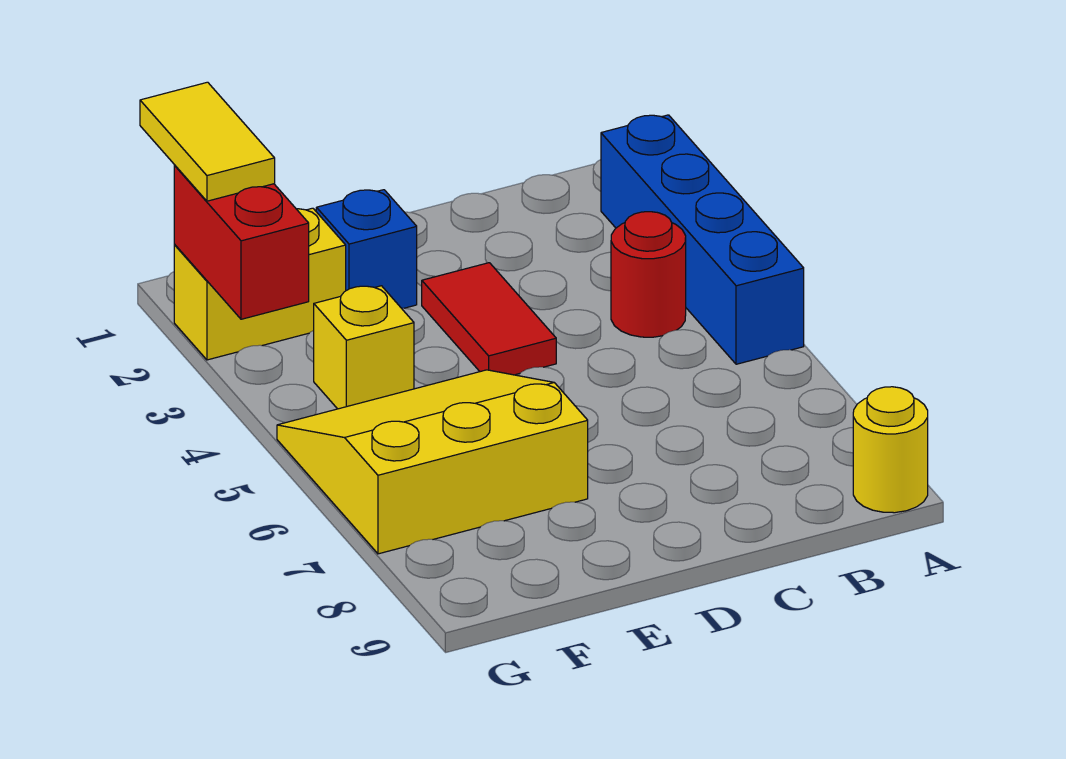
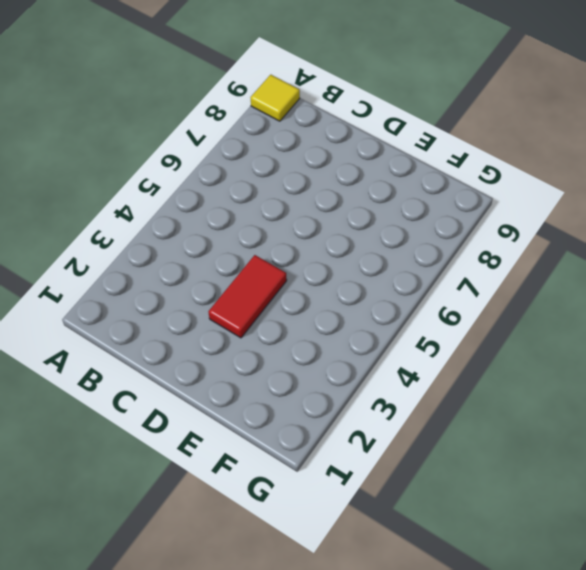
yellow tile A9 level 1 -> yellow round brick A9 level 1
none -> blue brick A2:A5 level 1
none -> red round brick B4 level 1

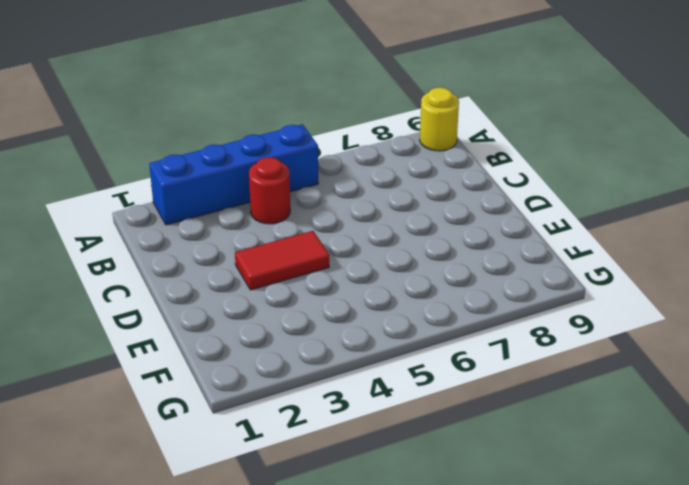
none -> blue brick E2 level 1
none -> yellow slope E5:G7 level 1 top 7

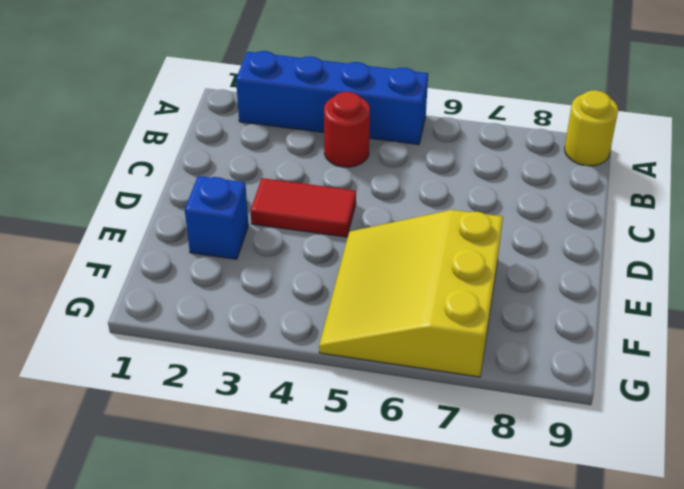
none -> yellow brick F2:G2 level 1
none -> yellow brick F4 level 1

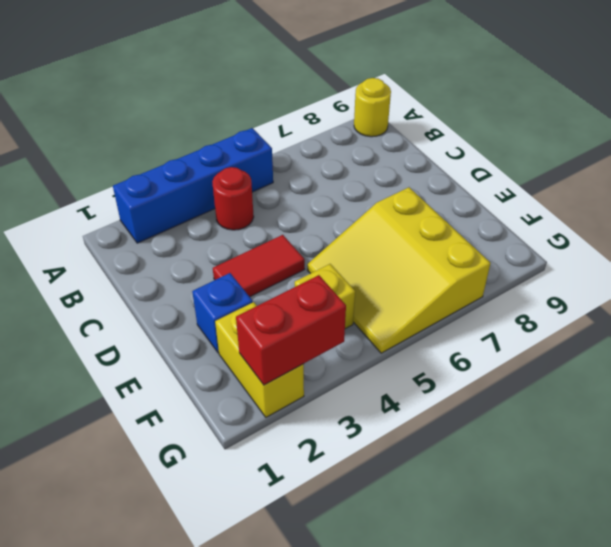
none -> yellow tile G1:G2 level 3

